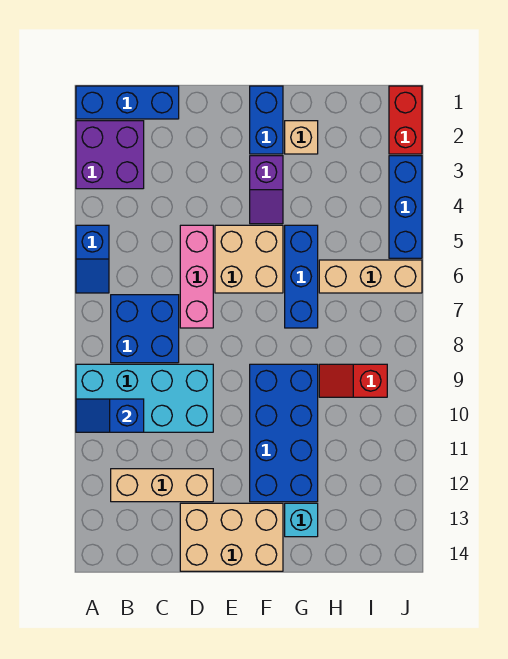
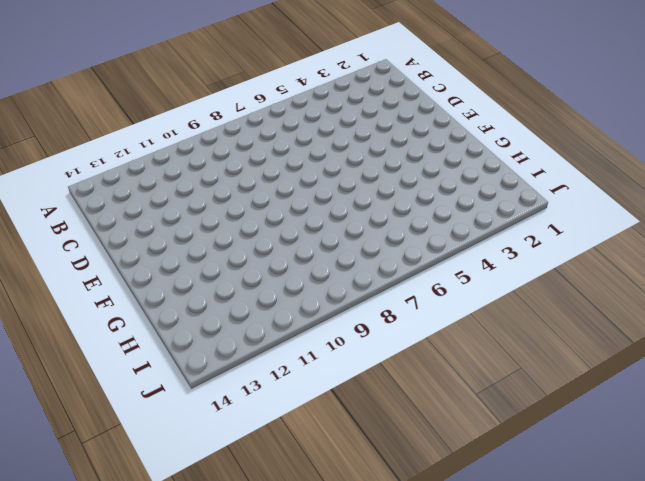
none -> blue brick A1:C1 level 1
none -> purple brick A2:B3 level 1
none -> blue slope A5:A6 level 1 top 5

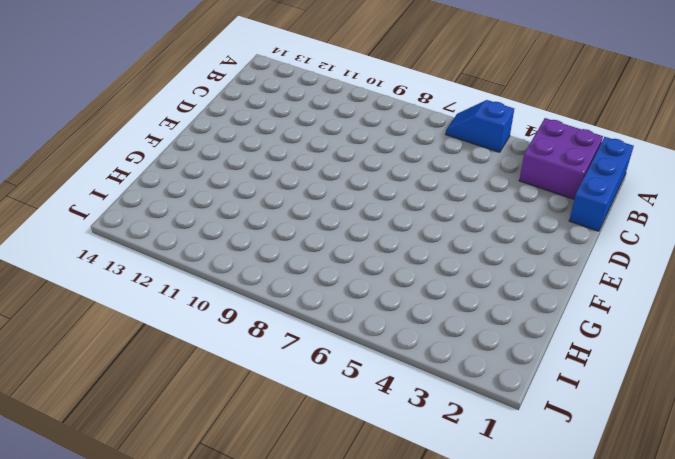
none -> cyan brick A9:D10 level 1
none -> blue brick B7:C8 level 1
none -> tan brick B12:D12 level 1

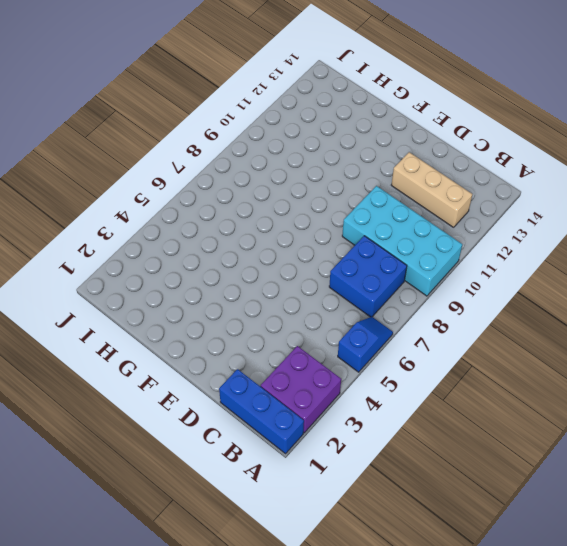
none -> pink brick D5:D7 level 1
none -> tan brick D13:F14 level 1
none -> tan brick E5:F6 level 1

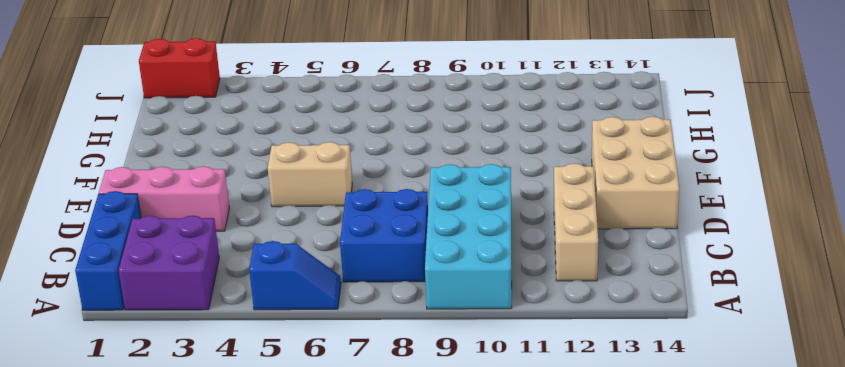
pink brick D1:D3 level 1 -> pink brick D5:D7 level 1
tan brick E5:E6 level 1 -> tan brick E5:F6 level 1
none -> blue brick F1:F2 level 1
none -> purple slope F3:F4 level 1 top 3
none -> blue brick F9:G12 level 1

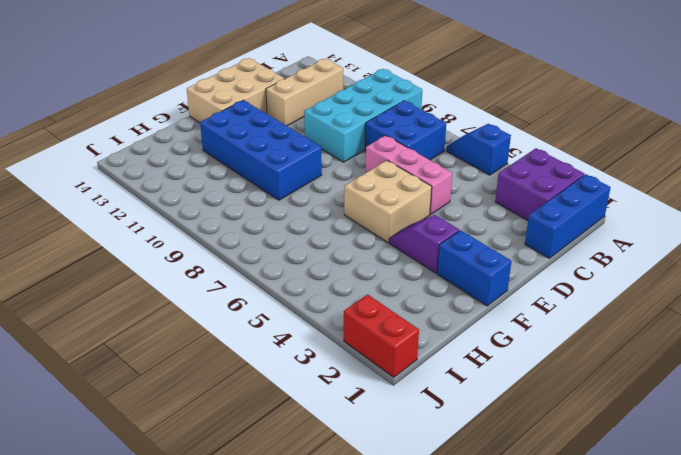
none -> tan brick G2 level 1
none -> blue brick G5:G7 level 1
none -> cyan brick G13 level 1

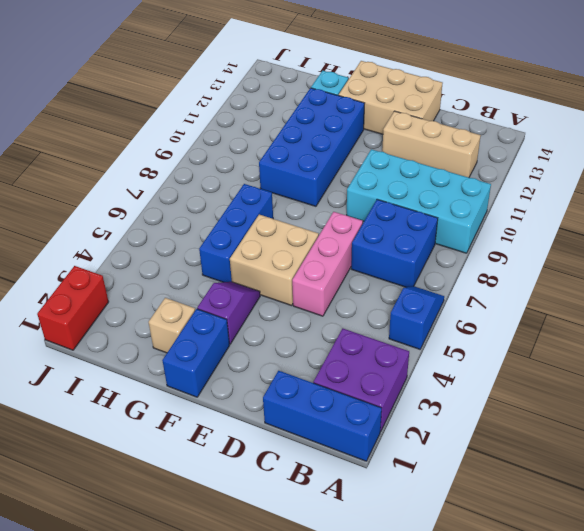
none -> tan brick H6:J6 level 1
none -> red slope H9:I9 level 1 top I
none -> blue brick J3:J5 level 1

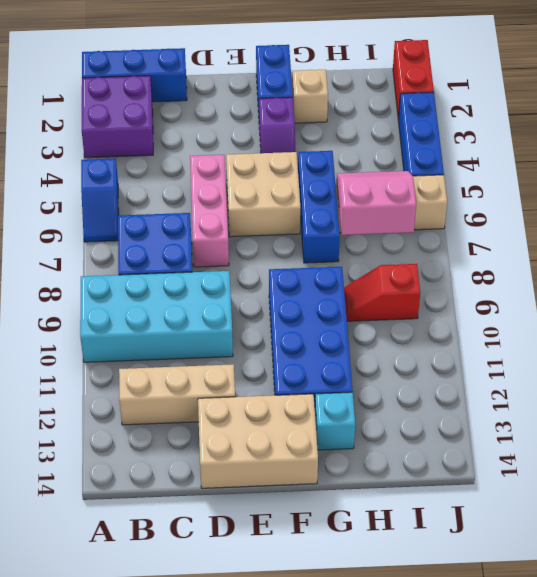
pink slope H6:I7 level 2 top 7 -> none
none -> blue slope A10:B10 level 2 top B

